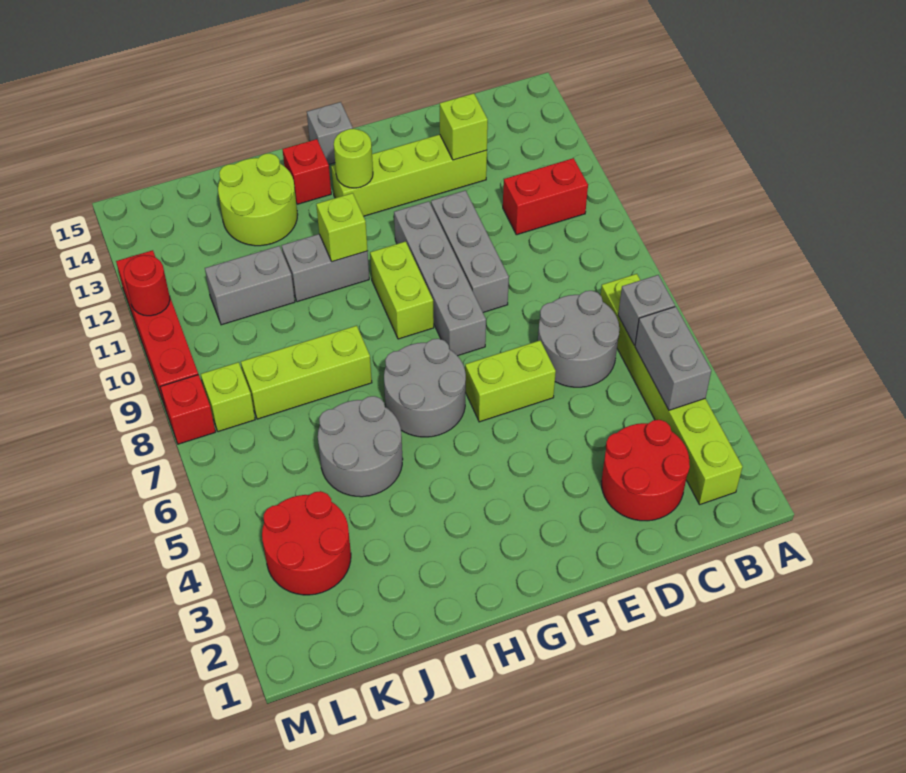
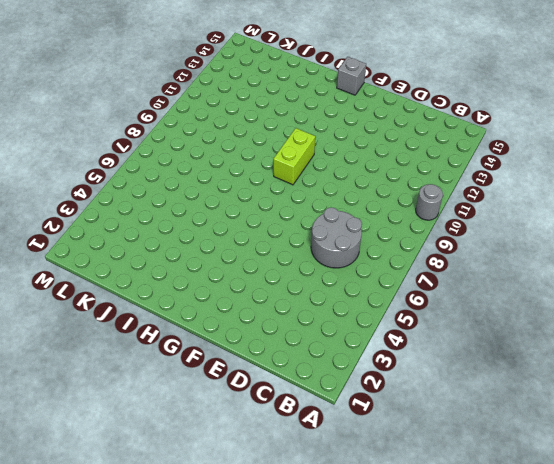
grey round brick A10 level 1 -> none
none -> lime brick B2:B7 level 1
none -> red brick B11:C11 level 1
none -> red round brick C2:D3 level 1

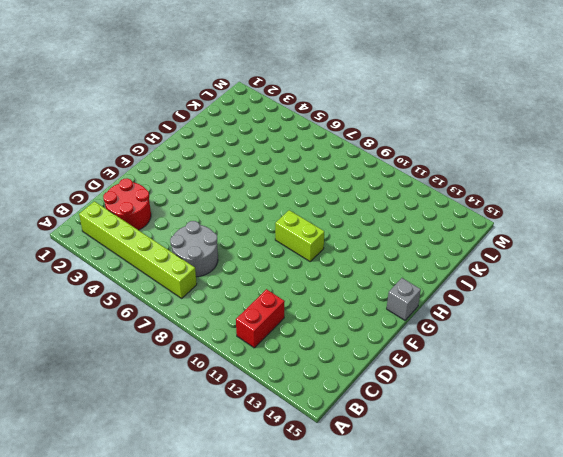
none -> lime brick D13:G13 level 1
none -> lime brick E6:F6 level 1
none -> grey brick E9:E11 level 1

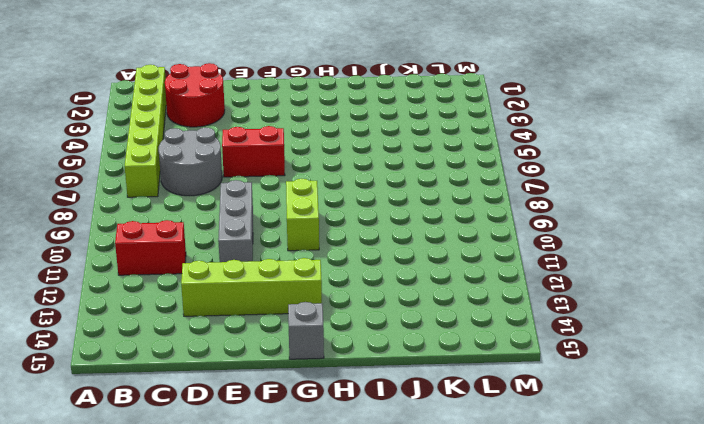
red brick E6:F6 level 1 -> lime brick E6:F6 level 1
none -> grey brick F8:F11 level 1
none -> grey round brick G6:H7 level 1
none -> grey brick H11:I11 level 1

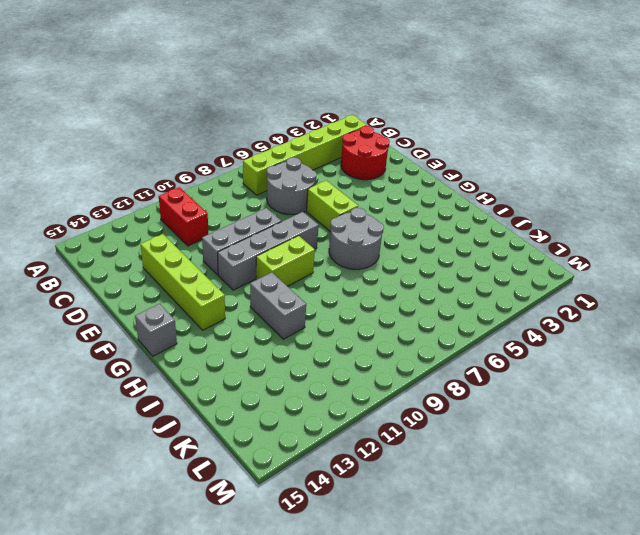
none -> red brick H14 level 1
none -> grey round brick I5:J6 level 1
none -> lime brick I8:K8 level 1

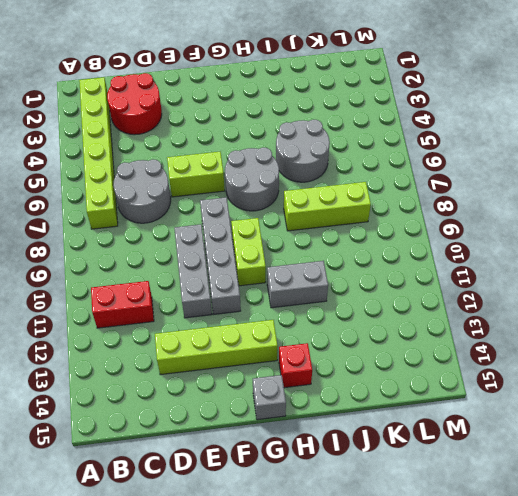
none -> lime round brick I13:J14 level 1
none -> grey brick J11:K11 level 1
none -> red round brick K3:L4 level 1

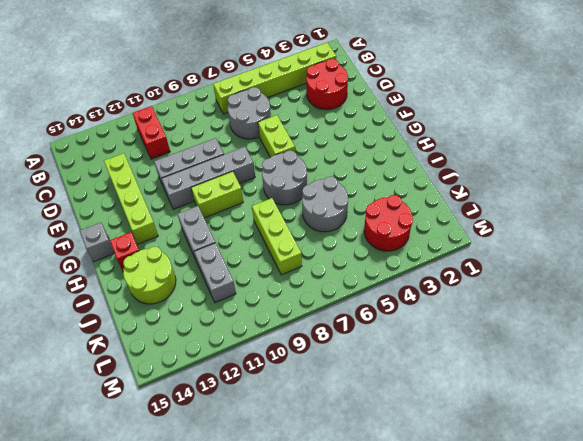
none -> lime brick L8 level 1
none -> red brick M8 level 1
none -> red brick M9:M12 level 1

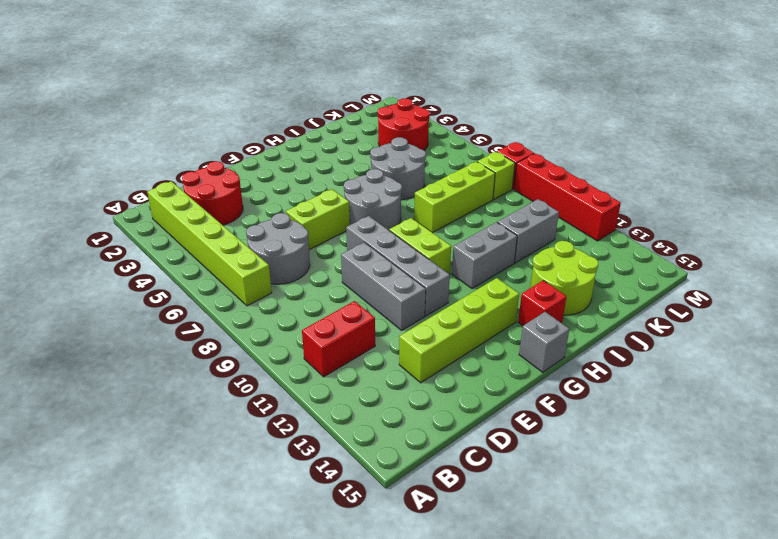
none -> grey brick B4:B5 level 2
none -> grey brick B6 level 2
none -> lime brick D13 level 2

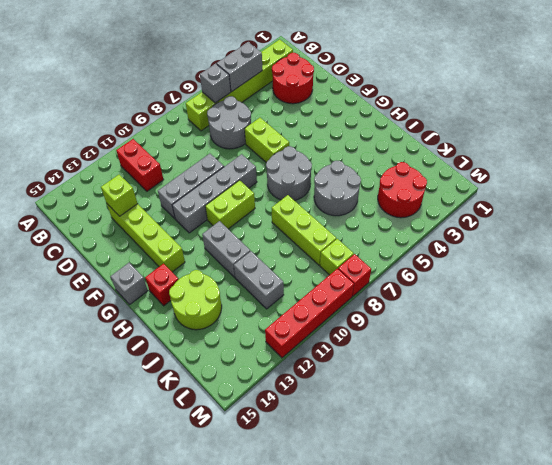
none -> lime round brick G13 level 2
none -> lime brick H11 level 2
none -> red round brick M11 level 2

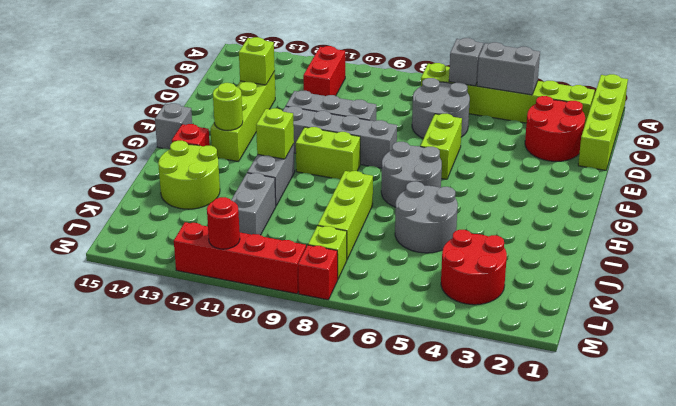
lime brick A1:D1 level 1 -> none

